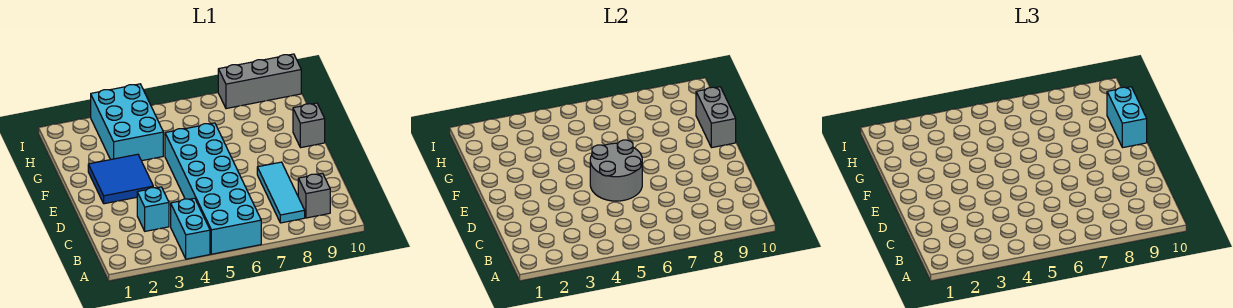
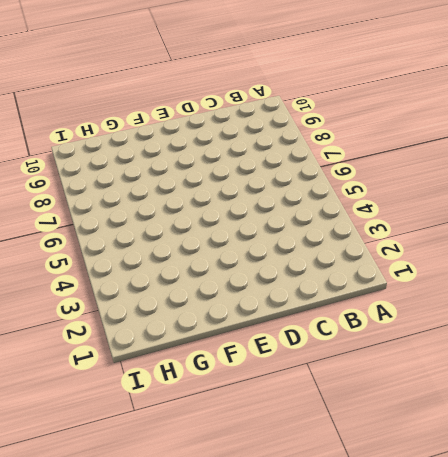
none -> cyan brick A4:B4 level 1
none -> cyan brick A5:F6 level 1
none -> cyan tile B8:D8 level 1

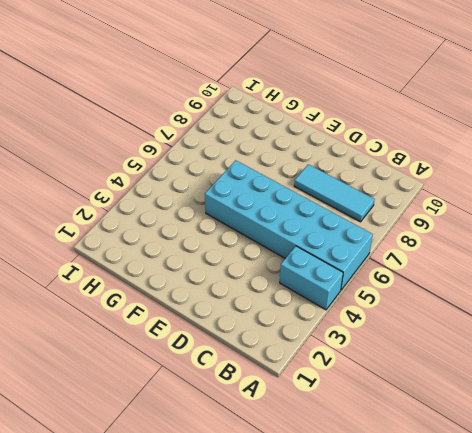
none -> grey brick B9 level 1
none -> cyan brick C3 level 1
none -> blue tile E2:F3 level 1

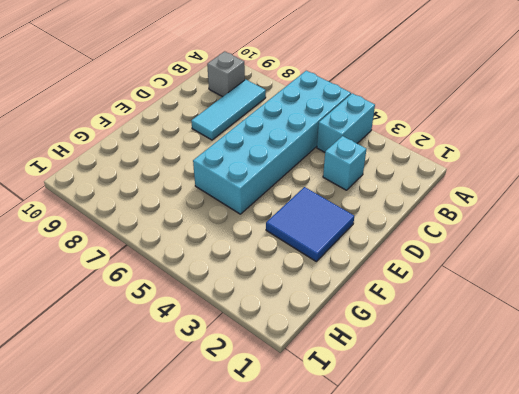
none -> grey brick F10 level 1
none -> cyan brick G3:I4 level 1
none -> grey brick I8:I10 level 1

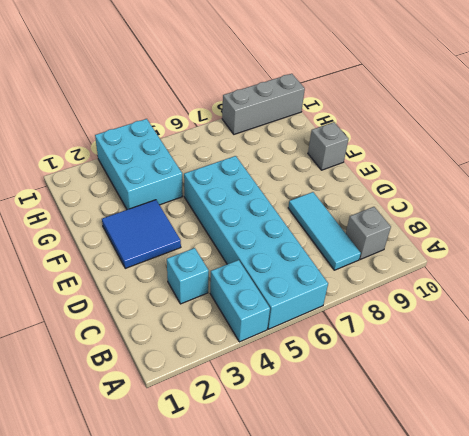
none -> grey round brick D5:E6 level 2
none -> grey brick F10:G10 level 2
none -> cyan brick F10:G10 level 3

